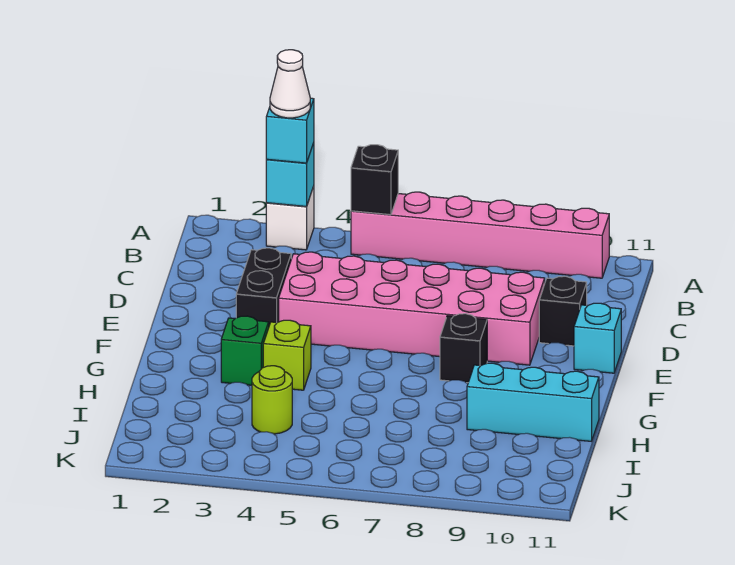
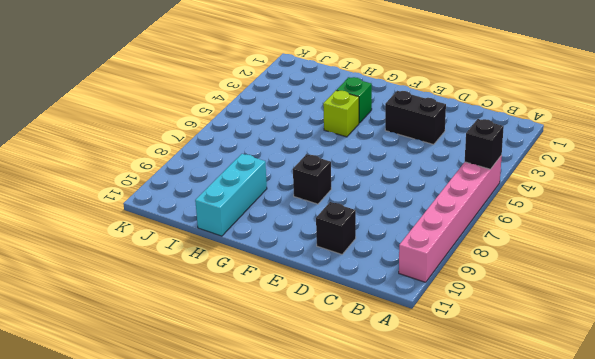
none -> white brick A3 level 1
none -> pink brick D4:E9 level 1
none -> cyan brick E11 level 1

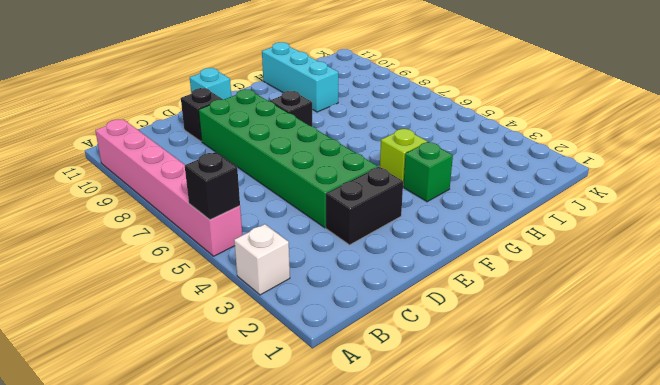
green brick D4:E9 level 1 -> pink brick D4:E9 level 1
none -> lime round brick I4 level 1
none -> cyan brick A3 level 2
none -> cyan brick A3 level 3

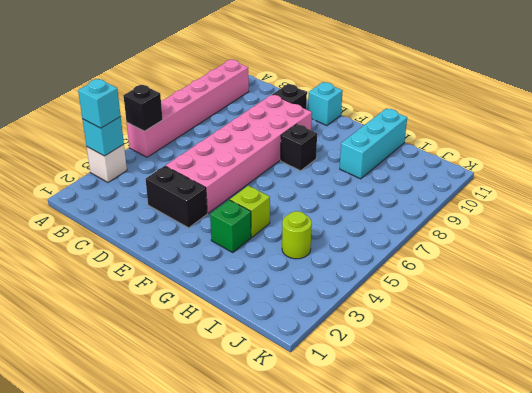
none -> white cone A3 level 4

